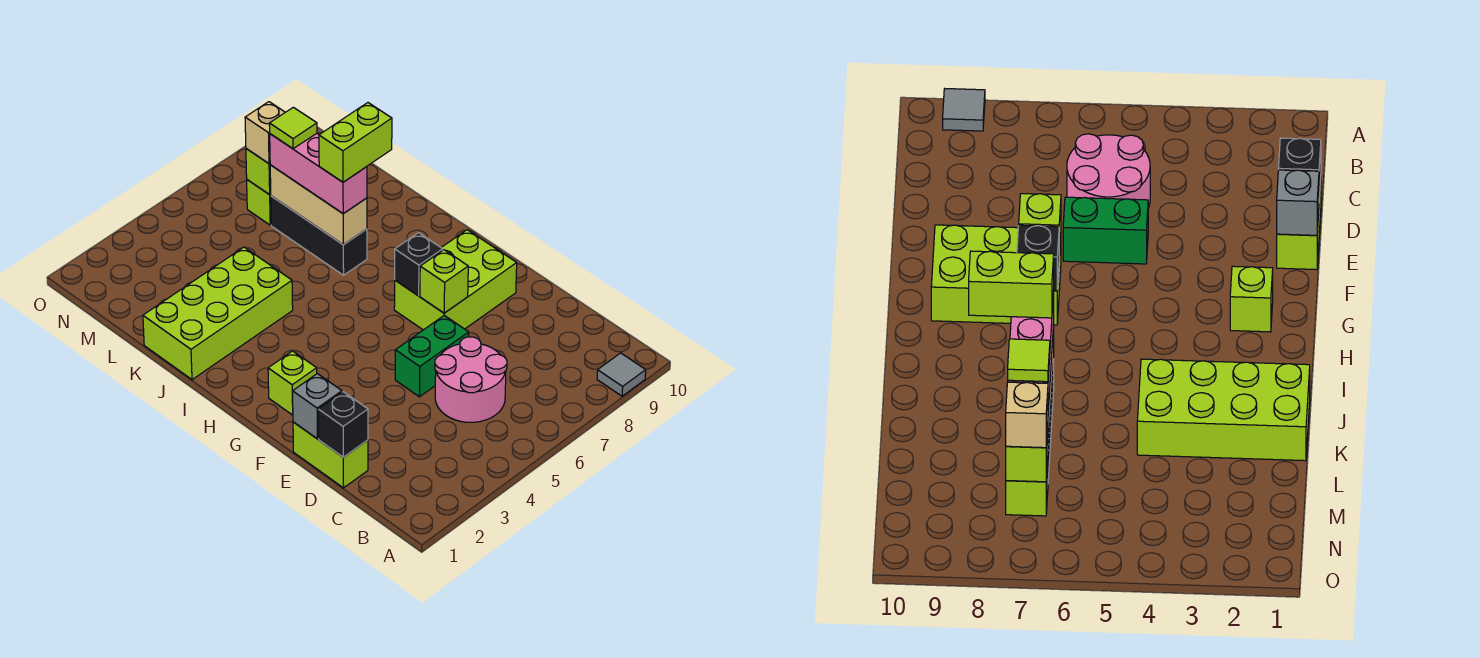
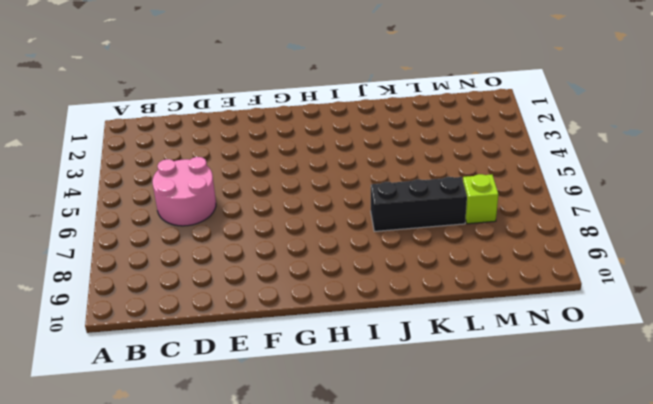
none -> grey tile A9 level 1
none -> lime brick D1:E1 level 1
none -> green brick E5:E6 level 1

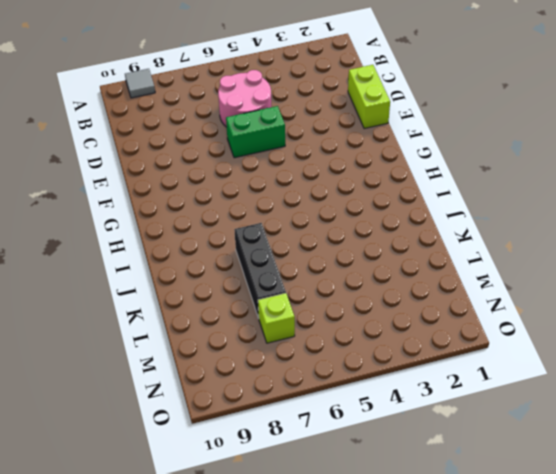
none -> lime brick F7:G9 level 1
none -> lime brick G2 level 1
none -> lime brick J1:K4 level 1

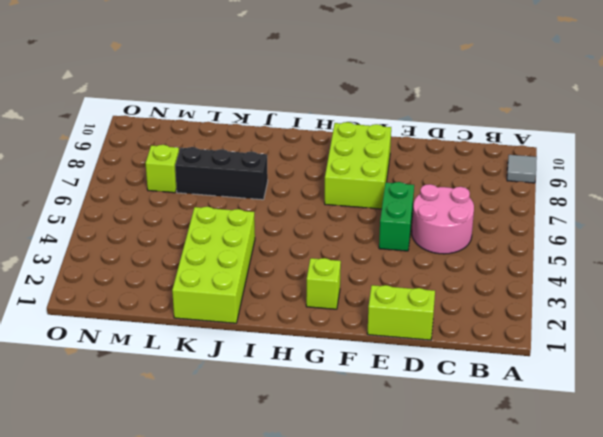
none -> black brick D1 level 2
none -> grey brick E1 level 2
none -> lime brick F7 level 2

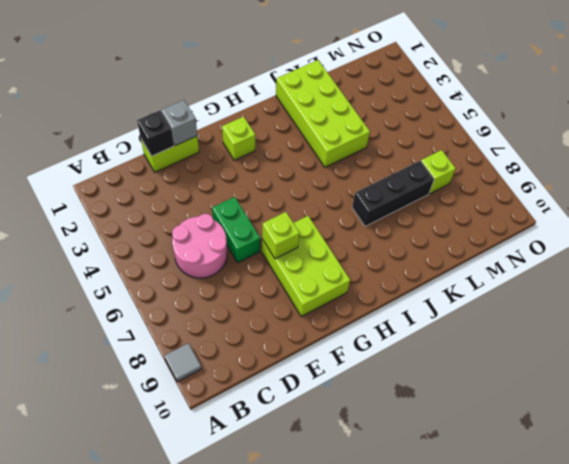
none -> black brick G7 level 2
none -> tan brick J7:L7 level 2
none -> lime brick M7 level 2

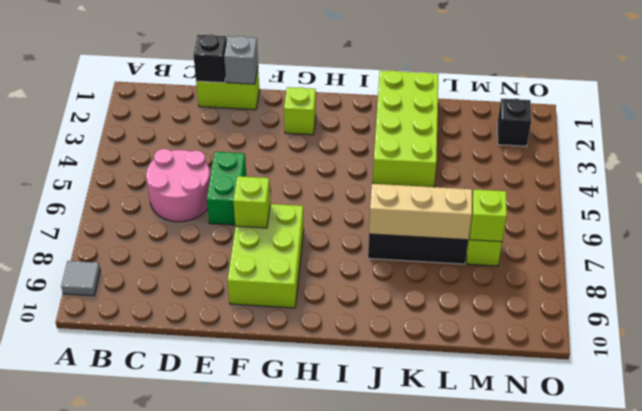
black brick N2 level 1 -> black brick G7 level 2
none -> pink brick J7:L7 level 3
none -> tan brick M7 level 3
none -> lime brick J7:J8 level 4

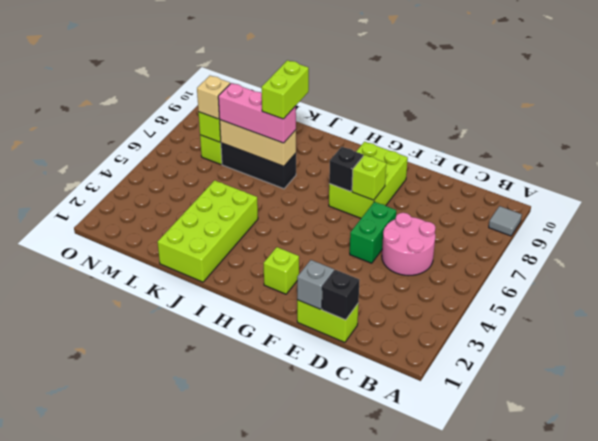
none -> lime tile L7 level 4

